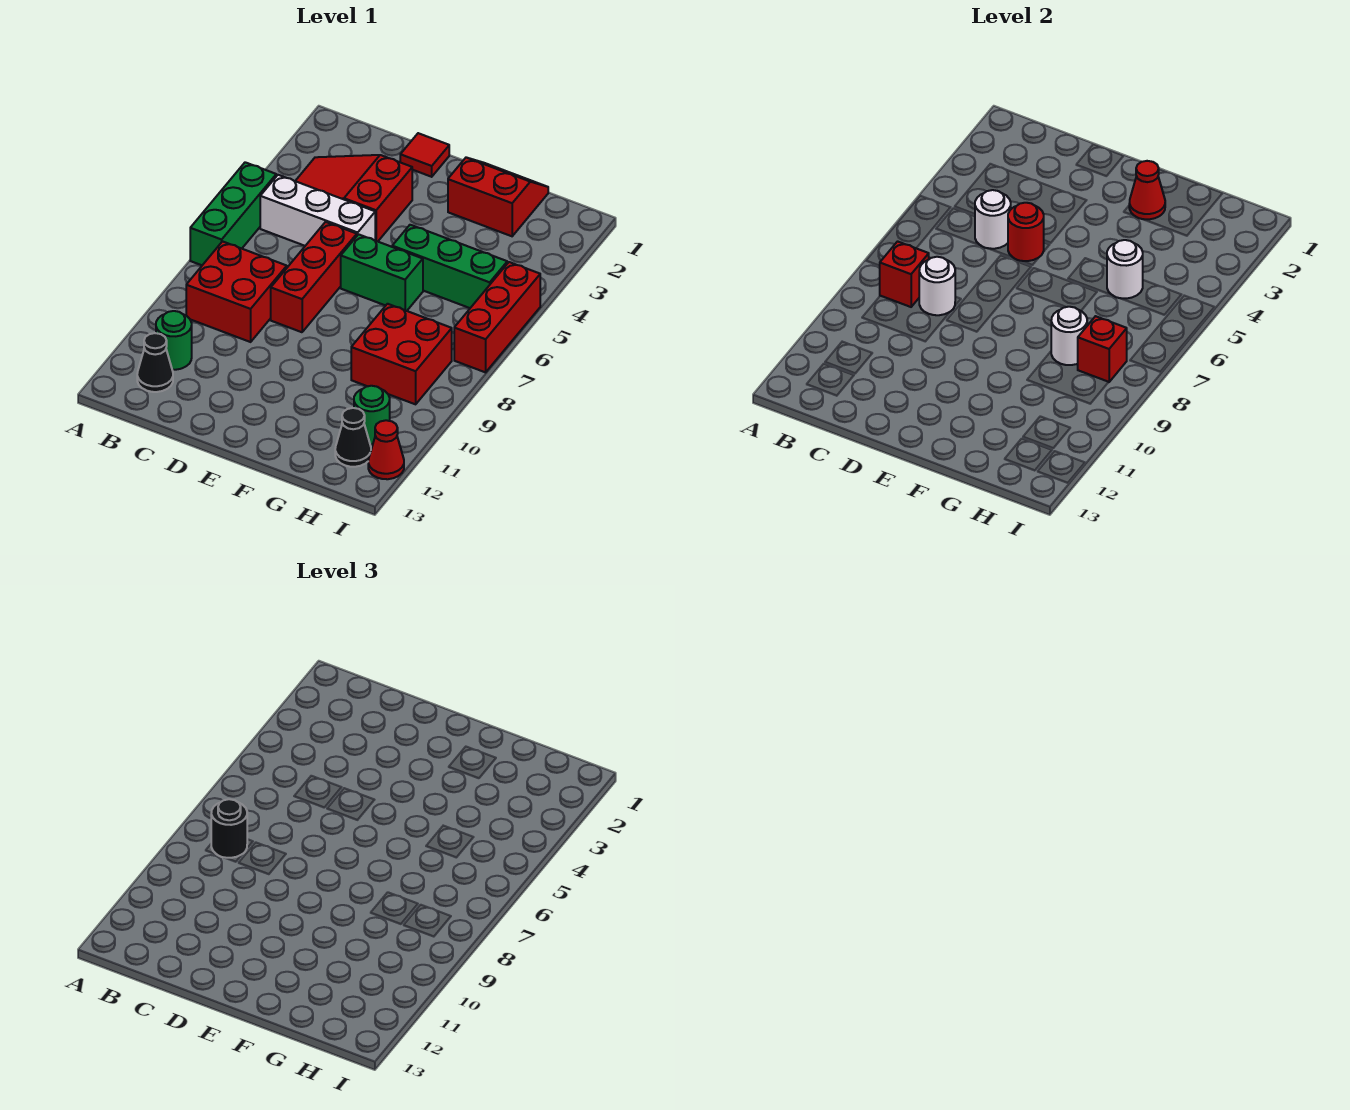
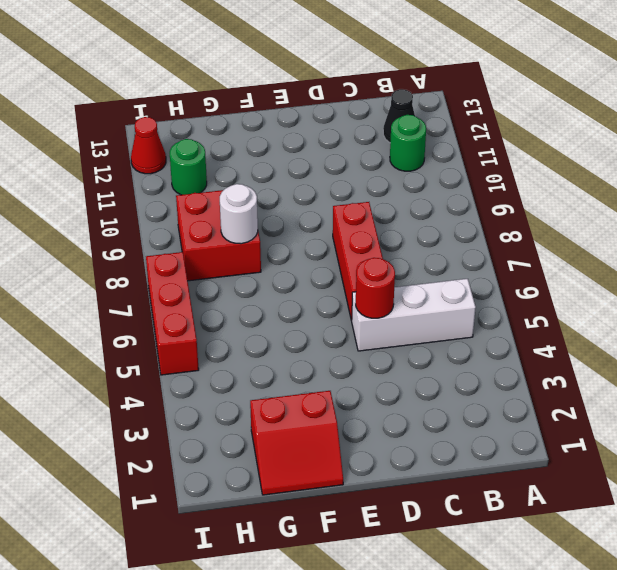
none -> green brick A5:A7 level 1
none -> red slope B3:D4 level 1 top D
none -> red brick B8:C9 level 1

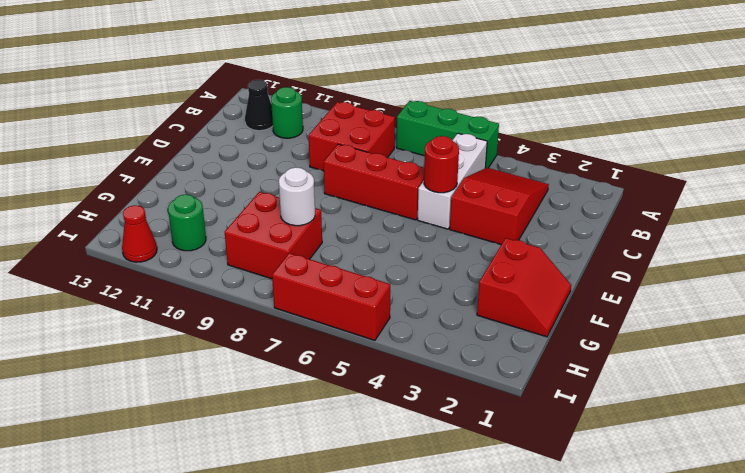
none -> red tile D1 level 1
none -> green brick E6:F6 level 1
none -> green brick F5:H5 level 1

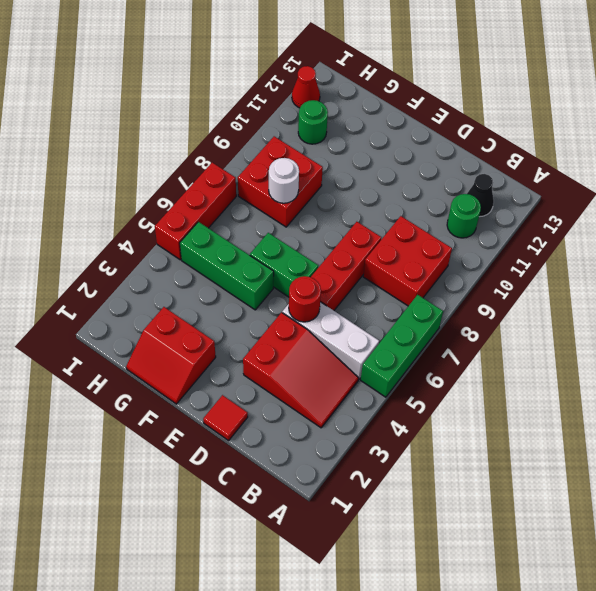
none -> black cone H12 level 1
none -> red brick B8 level 2
none -> white round brick C5 level 2

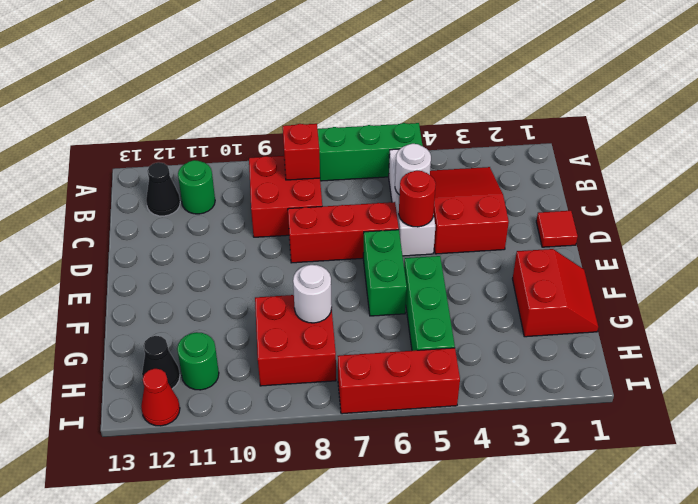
none -> white round brick C8 level 2
none -> red cone F2 level 2
none -> white round brick G5 level 2

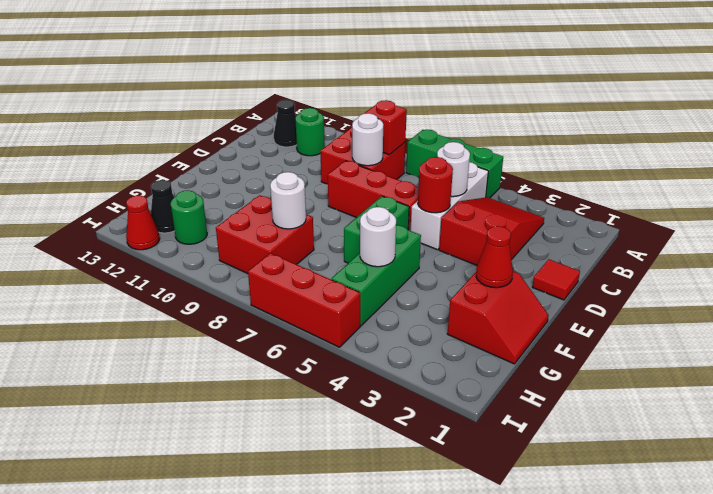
none -> red brick H8 level 2
none -> black round brick B8 level 3

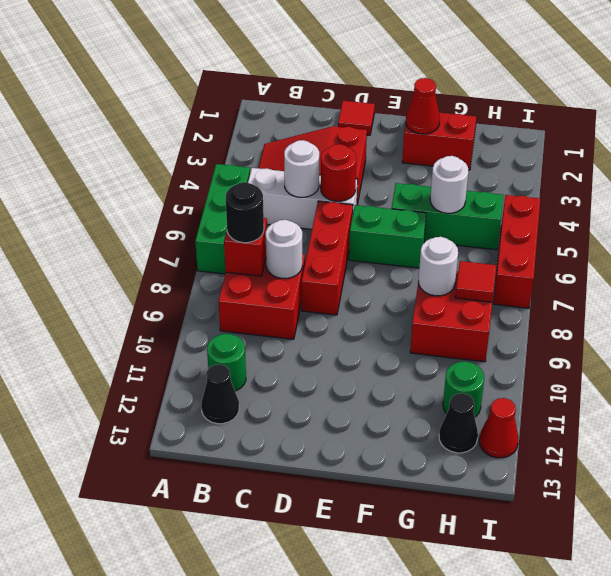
red tile H8 level 2 -> red brick H8 level 2

